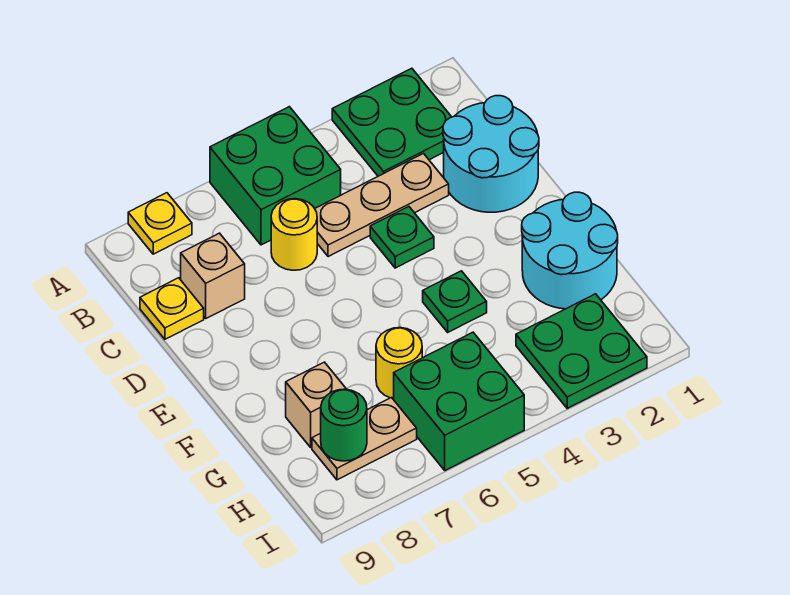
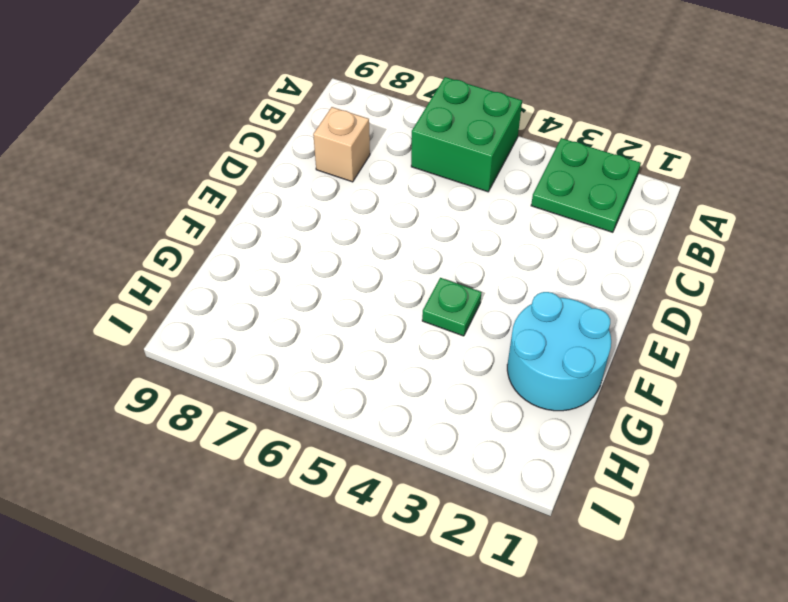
none -> yellow plate A8 level 1
none -> cyan round brick C1:D2 level 1
none -> tan plate C3:C5 level 1

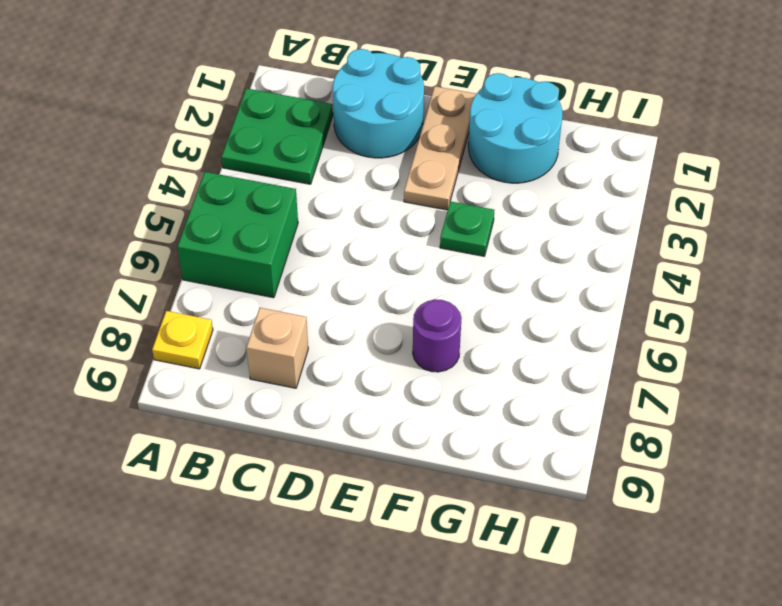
tan plate E1:E3 level 1 -> tan plate C3:C5 level 1
purple round brick F7 level 1 -> none
none -> yellow round brick C6 level 1
none -> yellow plate C9 level 1
none -> green plate D4 level 1

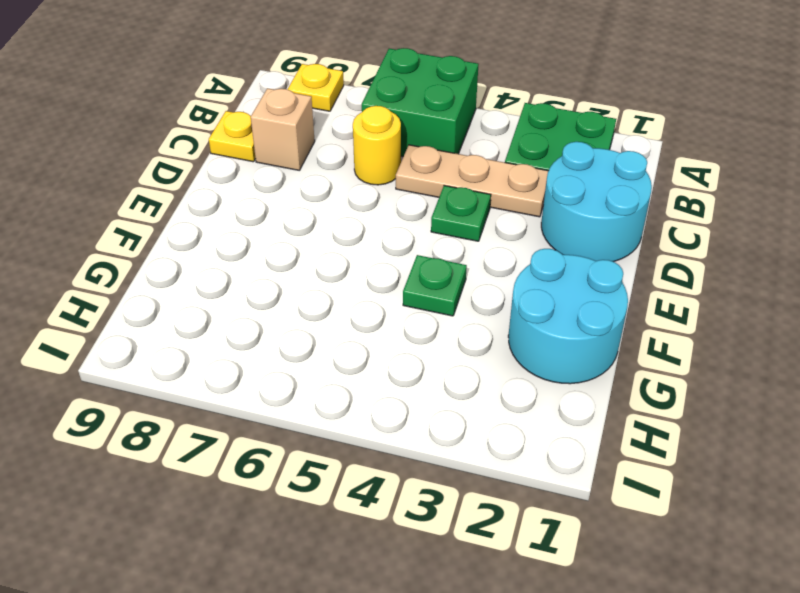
none -> yellow round brick G6 level 1
none -> tan brick G8 level 1
none -> green plate H2:I3 level 1

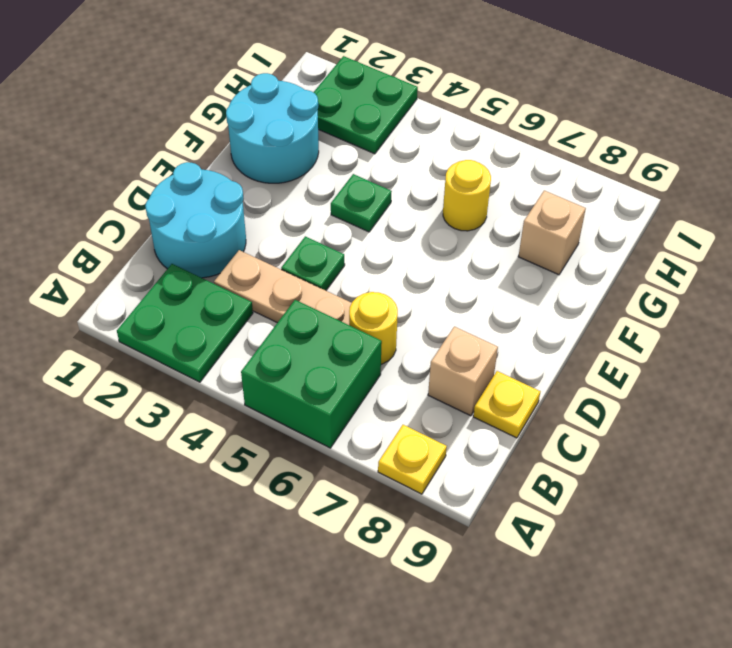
none -> green brick H5:I6 level 1
none -> tan plate H7:H8 level 1
none -> green round brick H8 level 2

